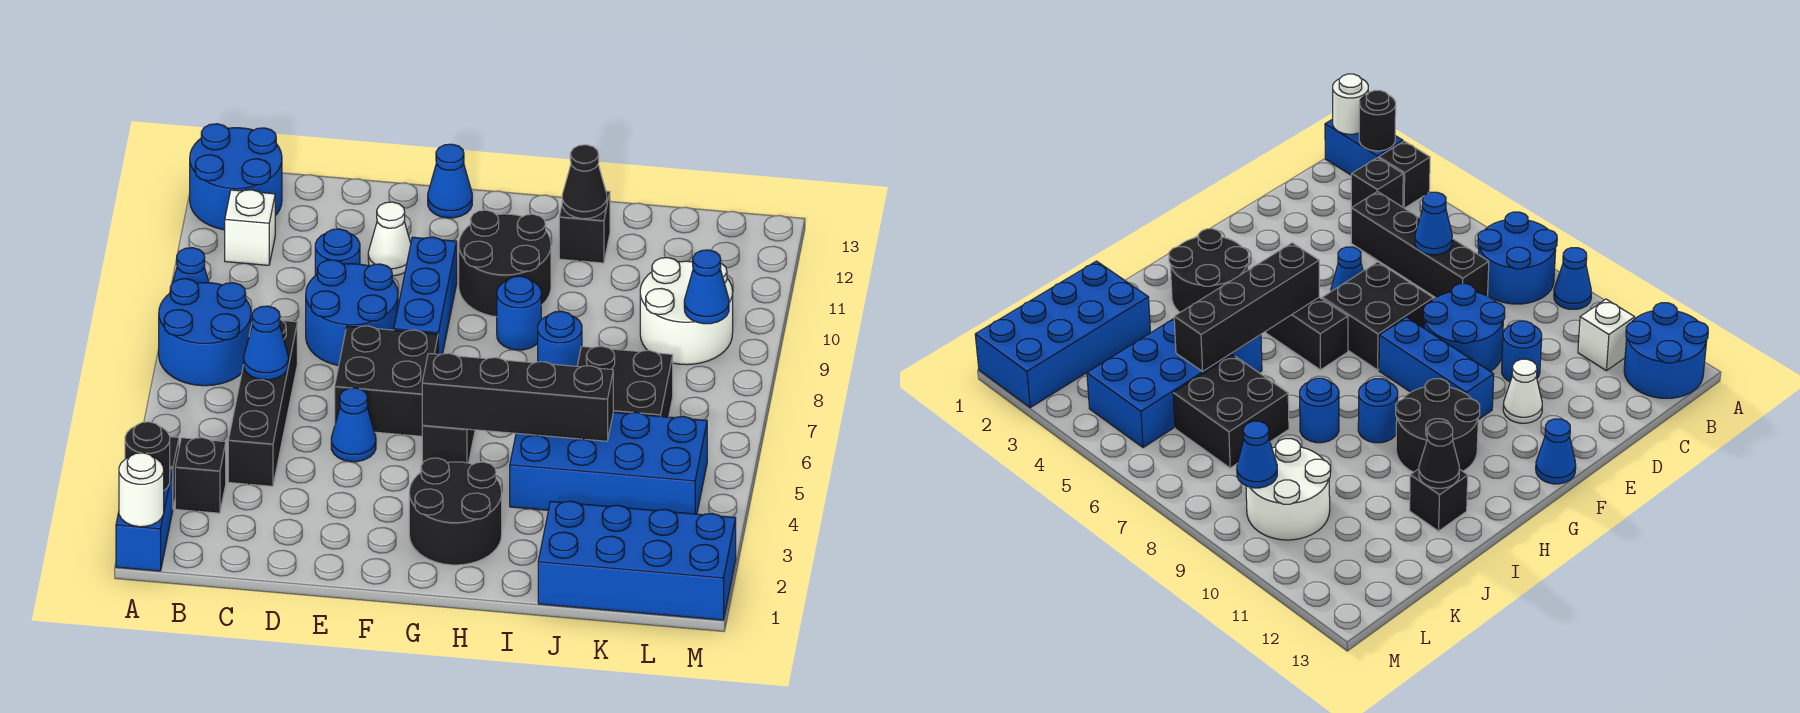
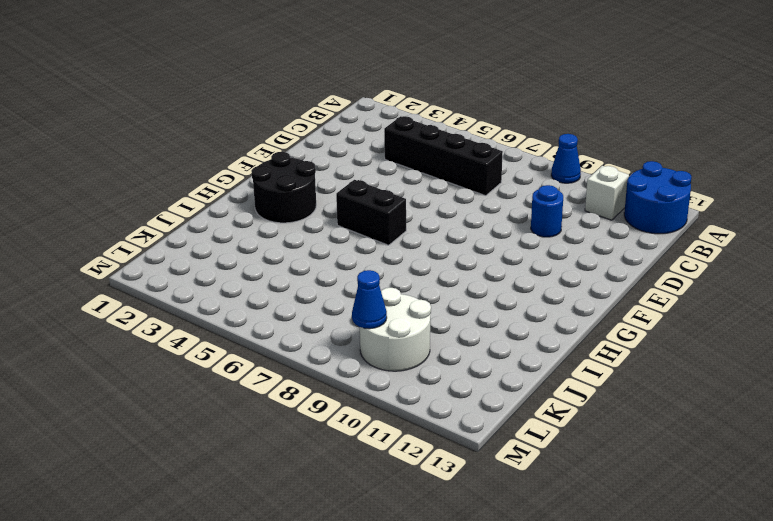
none -> blue brick A1:A2 level 1
none -> black brick A3 level 1
none -> blue round brick A7:B8 level 1
none -> black brick B3 level 1

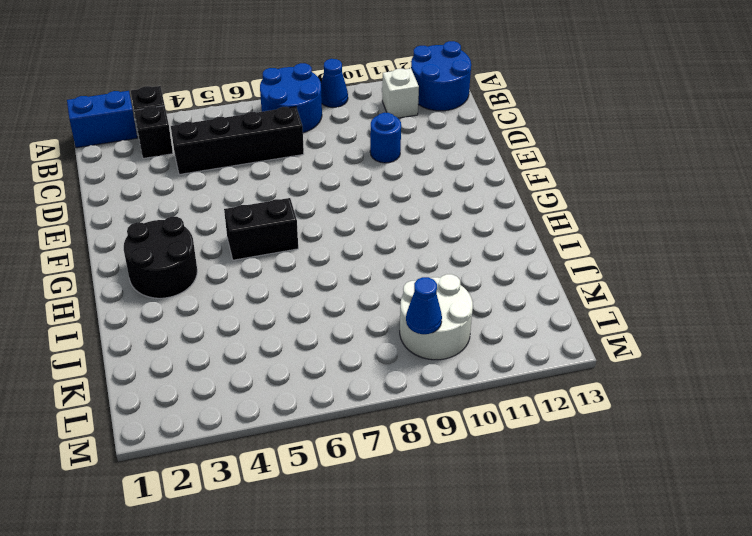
none -> blue round brick D8:E9 level 1
none -> blue cone E5 level 1
none -> black brick E6:F7 level 1
none -> white cone E11 level 1

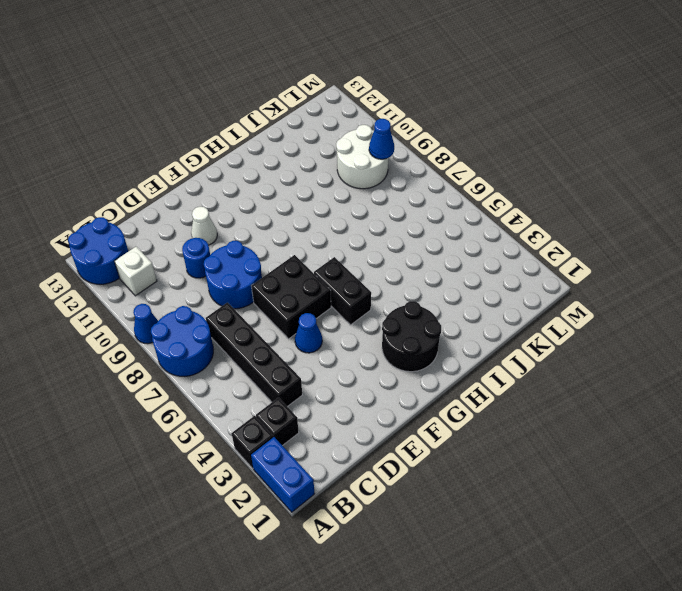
none -> blue brick F8:F10 level 1
none -> blue cone F13 level 1
none -> black round brick G10:H11 level 1
none -> blue round brick H9 level 1

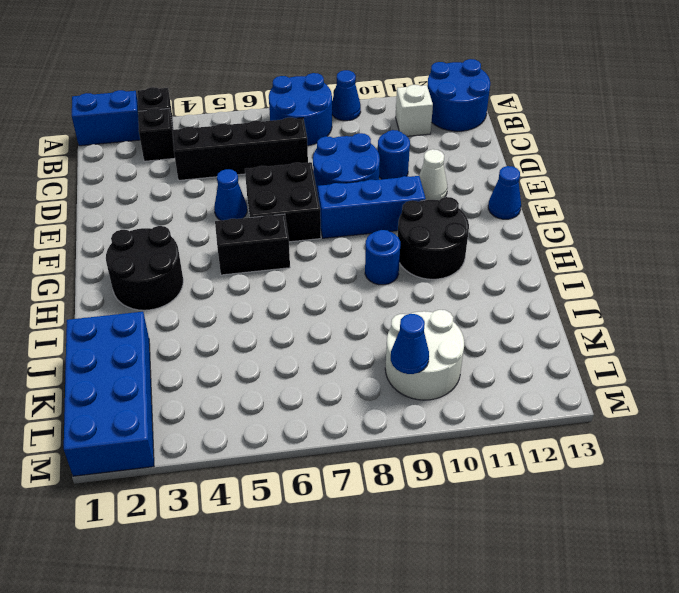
none -> blue brick I4:L5 level 1
none -> blue round brick I8 level 1
none -> black brick I12 level 1
none -> black brick J6:K7 level 1

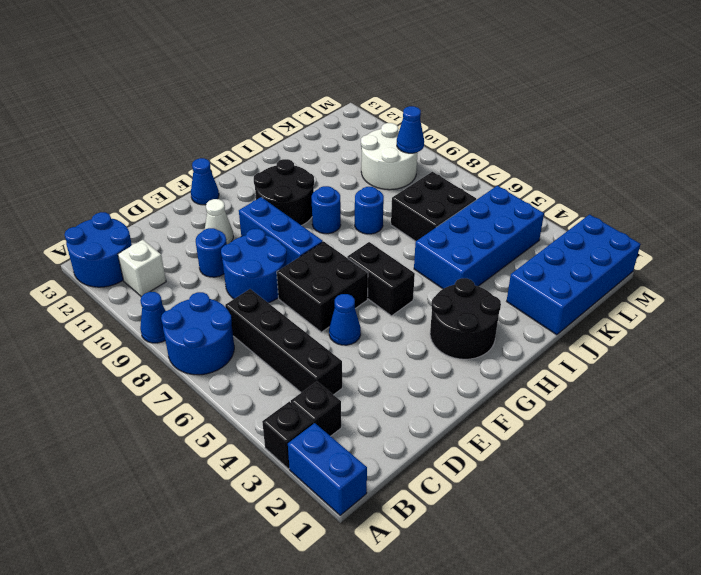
none -> black brick I12 level 1
none -> white round brick A1 level 2
none -> black round brick A2 level 2
none -> blue cone C6 level 2

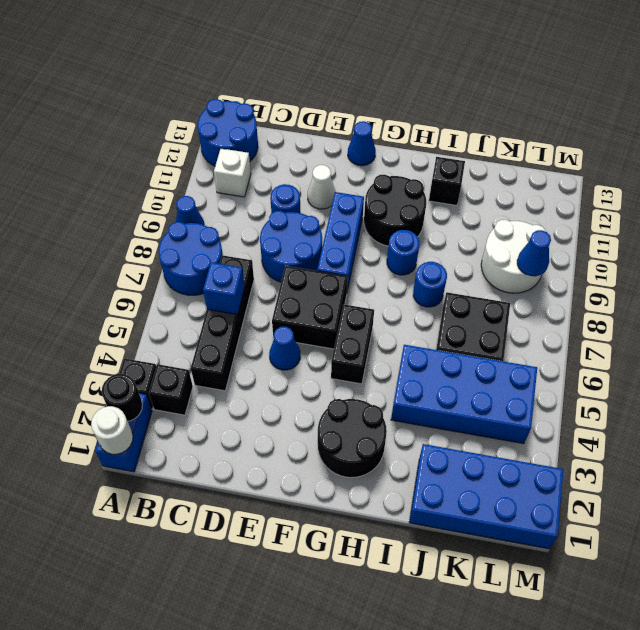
blue brick C6 level 2 -> blue cone C6 level 2
none -> black brick G5:J5 level 2
none -> black cone I12 level 2

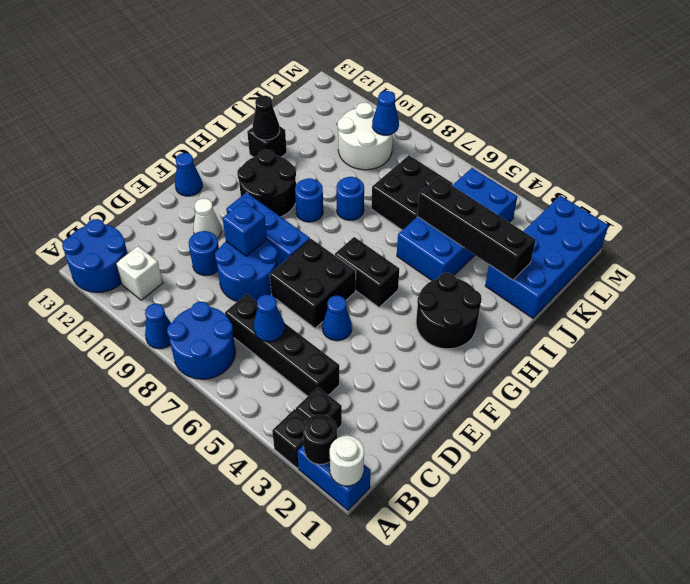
blue brick E9 level 2 -> none
black brick J2:J5 level 2 -> black brick G5:J5 level 2

